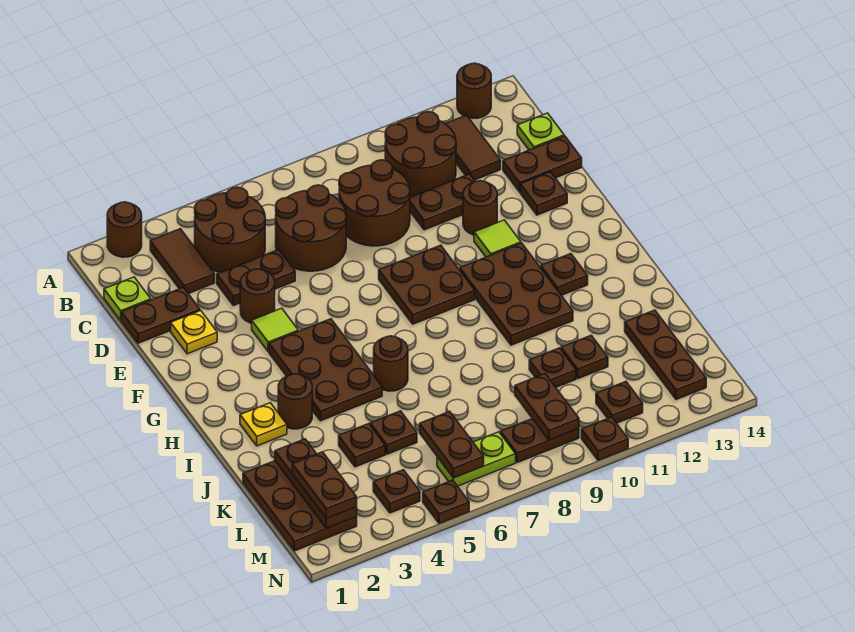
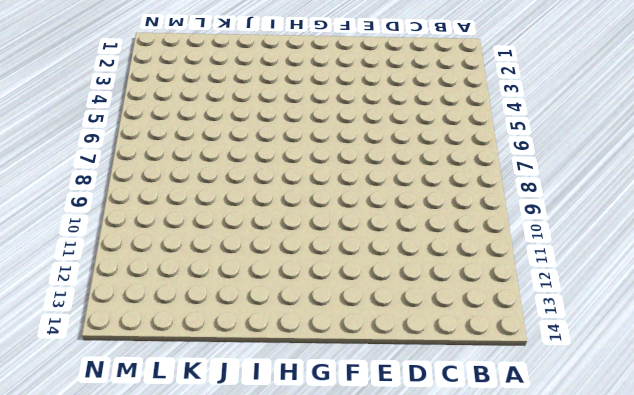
none -> brown round brick A2 level 1
none -> brown round brick A13 level 1
none -> brown tile B3:C3 level 1
none -> brown round brick B4:C5 level 1

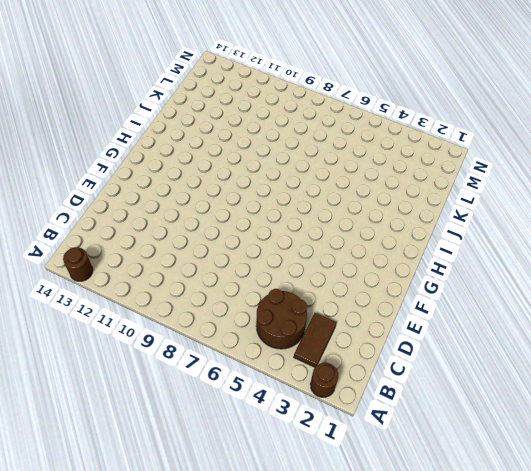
none -> brown round brick B10:C11 level 1
none -> brown tile B12:C12 level 1
none -> lime plate C1 level 1
none -> brown round brick C6:D7 level 1

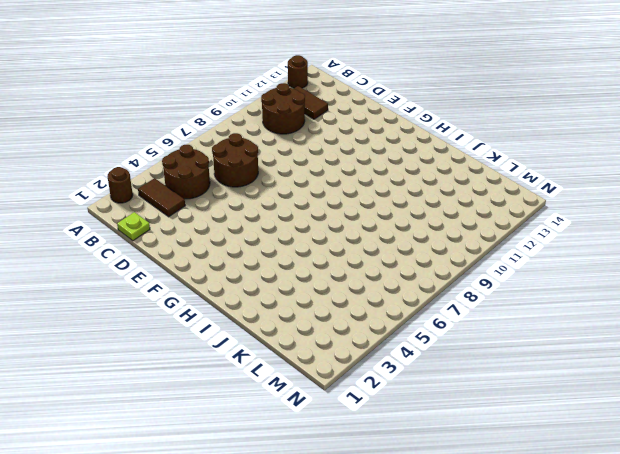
none -> brown round brick C8:D9 level 1
none -> lime plate C14 level 1
none -> brown plate D1:D2 level 1
none -> brown plate D4:D5 level 1

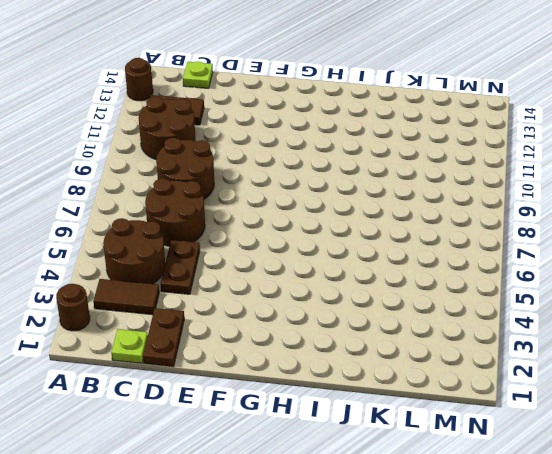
none -> brown plate D10:D11 level 1
none -> brown plate D13:D14 level 1
none -> yellow plate E2 level 1
none -> brown round brick E4 level 1

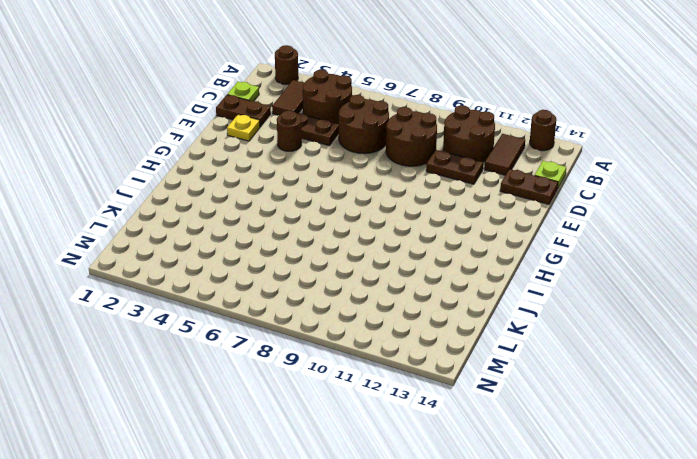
none -> brown round brick E11 level 1
none -> brown plate E13 level 1
none -> lime tile F4 level 1
none -> brown plate F8:G9 level 1

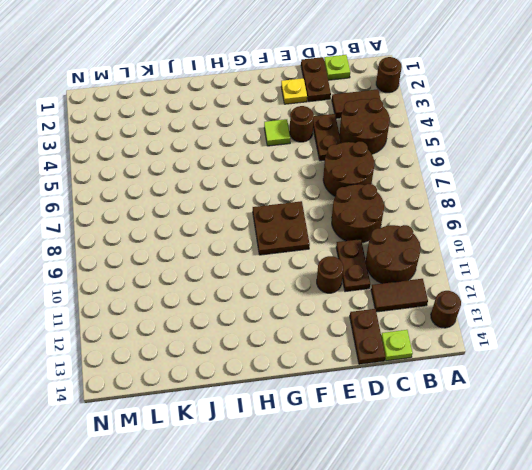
none -> brown plate E13 level 1
none -> lime tile F11 level 1
none -> brown plate G4:I5 level 1
none -> brown plate G10:I11 level 1

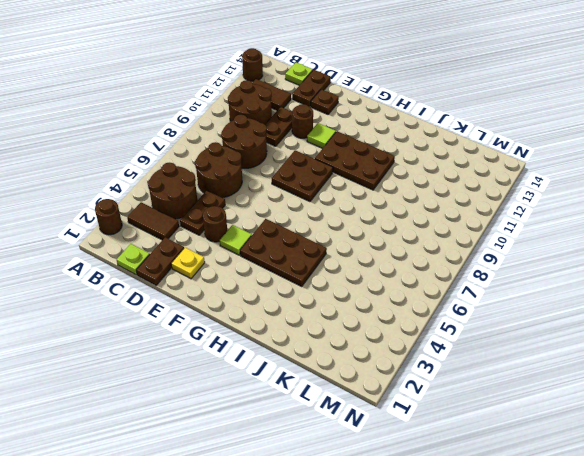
none -> brown plate H12 level 1
none -> yellow plate I2 level 1
none -> brown round brick I3 level 1
none -> brown round brick I6 level 1

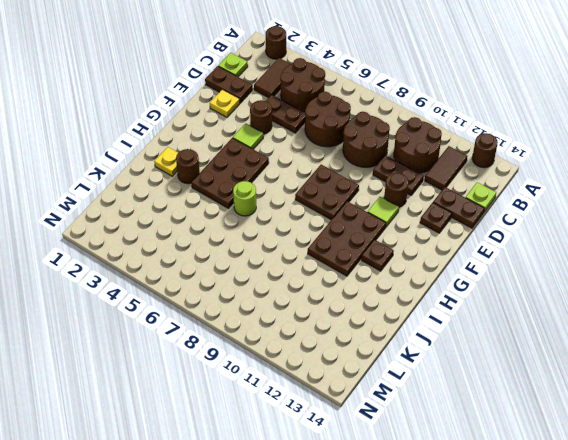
lime round brick I6 level 1 -> brown round brick I6 level 1
none -> brown plate K1:M2 level 1
none -> brown plate K4 level 1
none -> brown plate K5 level 1
none -> brown plate K10 level 1

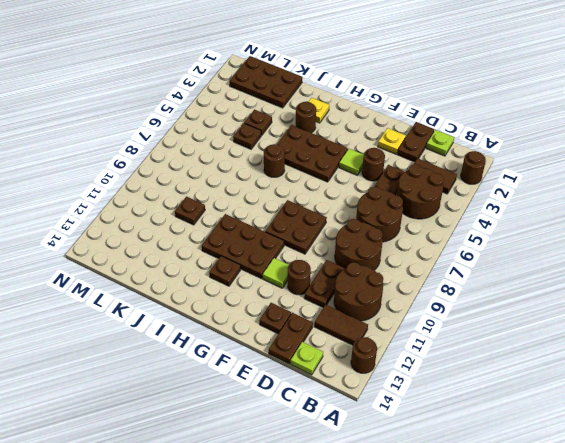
none -> brown plate K11 level 1
none -> brown plate K13:M13 level 1
none -> brown plate M4 level 1
none -> lime plate M6:M7 level 1

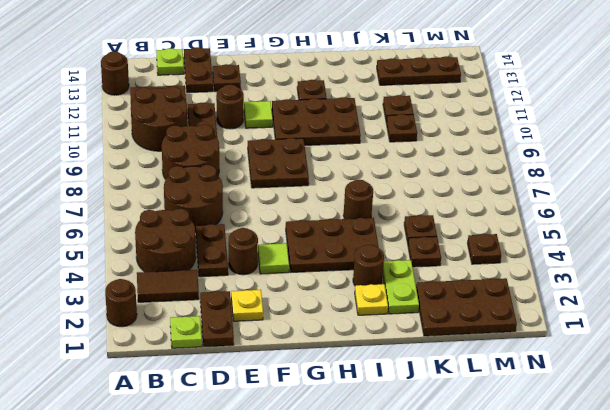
lime plate J2:J3 level 1 -> lime plate M6:M7 level 1
none -> brown plate M8:M9 level 1
none -> brown plate M11 level 1
none -> brown plate N5 level 1
none -> brown plate N10 level 1

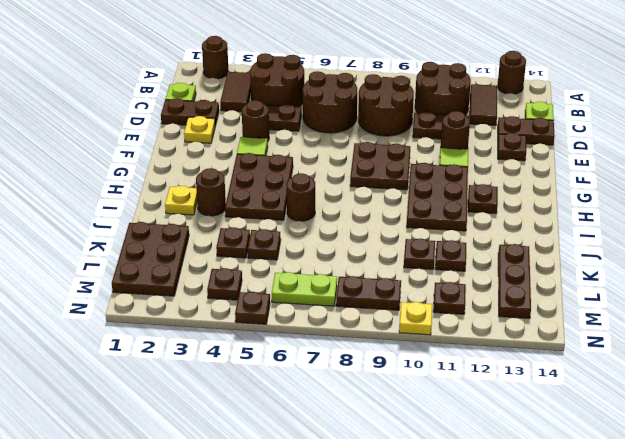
yellow plate N10 level 1 -> brown plate N10 level 1
none -> brown plate K2:M2 level 2
none -> brown plate L6:M6 level 2
none -> brown plate L9:M9 level 2
none -> brown plate L2:M2 level 3

